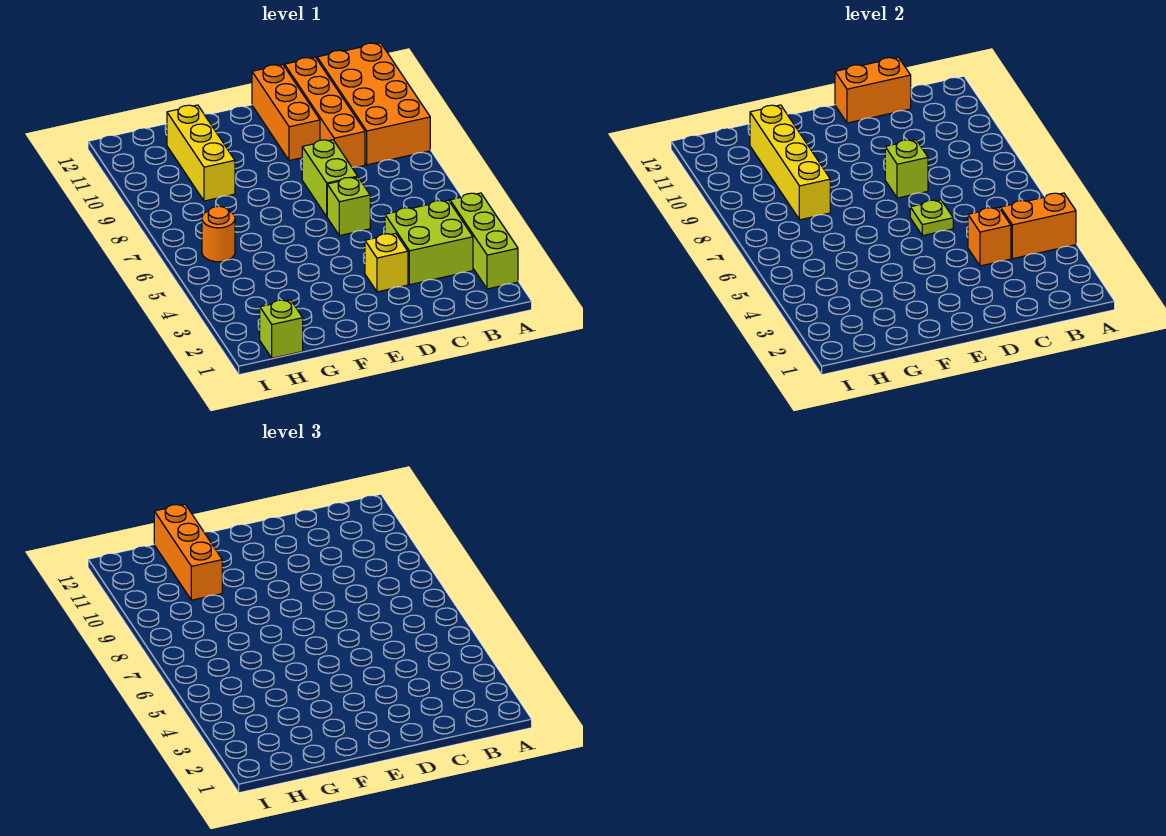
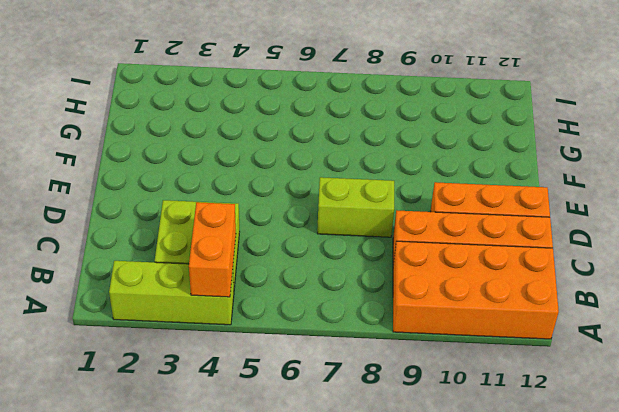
none -> yellow brick D3 level 1
none -> lime brick D6 level 1
none -> yellow brick G9:G11 level 1

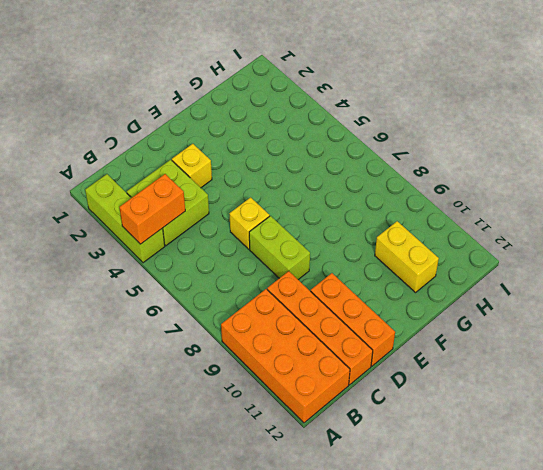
yellow brick D6 level 1 -> lime brick D6 level 1
yellow brick G10:G11 level 1 -> yellow brick G9:G11 level 1
none -> lime brick H1 level 1
none -> orange round brick H6 level 1
none -> orange brick C4 level 2

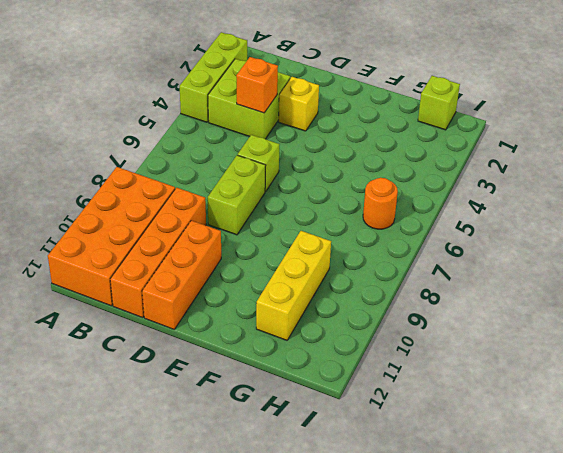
none -> orange brick A4:B4 level 2
none -> orange brick C12:D12 level 2
none -> lime plate D6 level 2

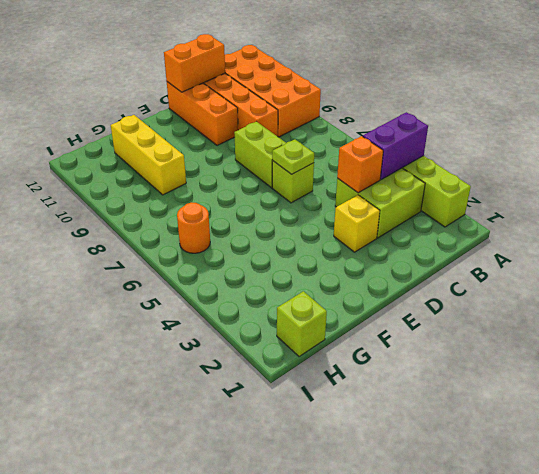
purple brick A4:B4 level 2 -> orange brick A4:B4 level 2
none -> lime brick D8 level 2
none -> yellow brick G8:G11 level 2
none -> orange brick G10:G12 level 3

